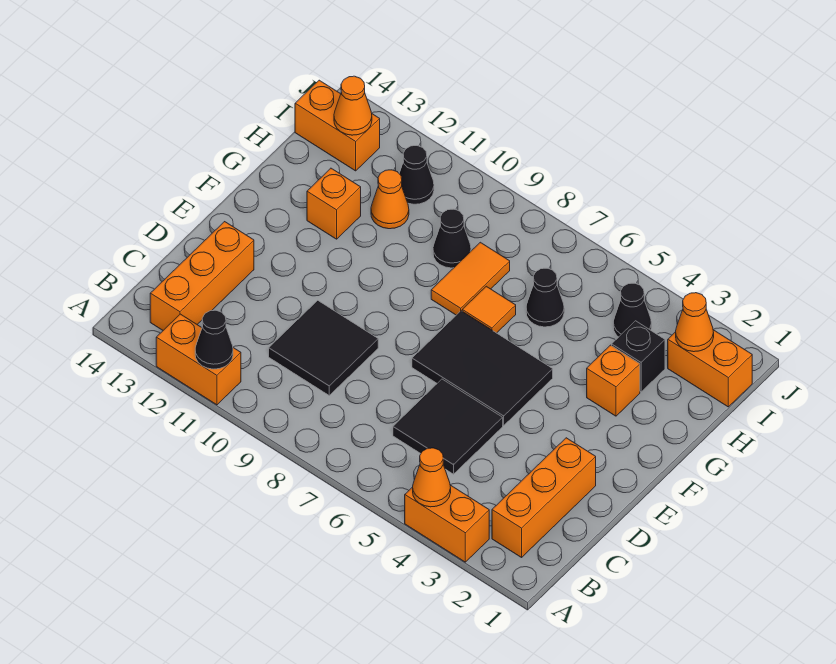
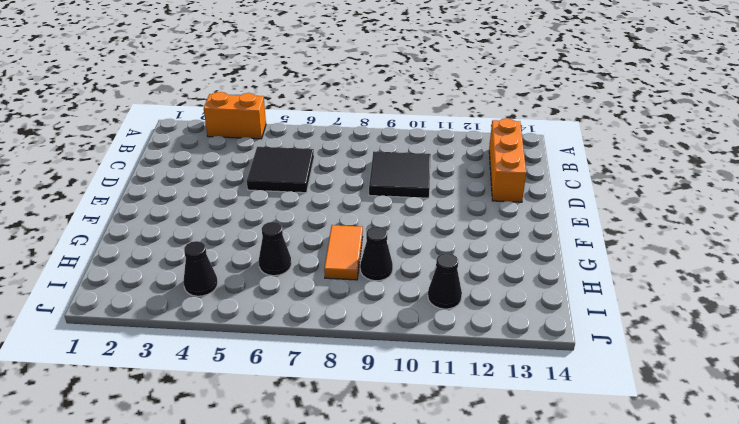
none -> orange brick A11:A12 level 1
none -> orange brick B2:D2 level 1
none -> black tile E5:F7 level 1

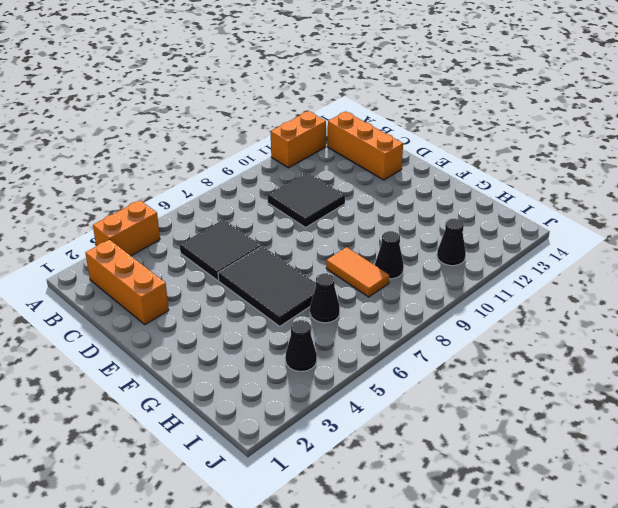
black tile E5:G6 level 1 -> black tile E5:F7 level 1
none -> orange brick G3 level 1
none -> orange tile G7 level 1
none -> orange brick G12 level 1

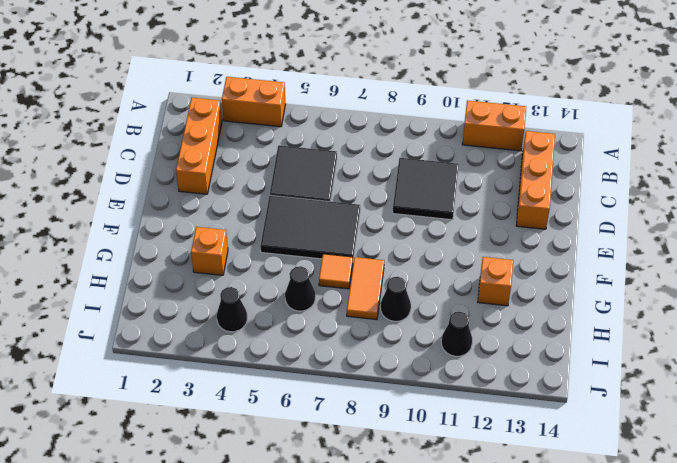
none -> black brick H3 level 1
none -> orange cone H11 level 1
none -> orange brick I1:I2 level 1

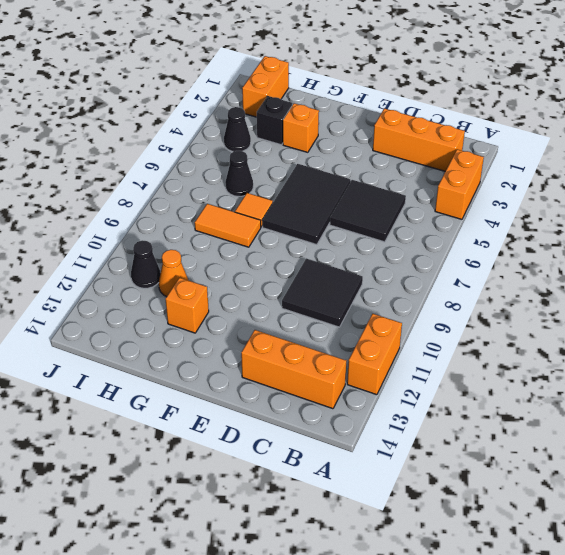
none -> black cone H9 level 1
none -> orange brick I13:I14 level 1
none -> orange cone A4 level 2

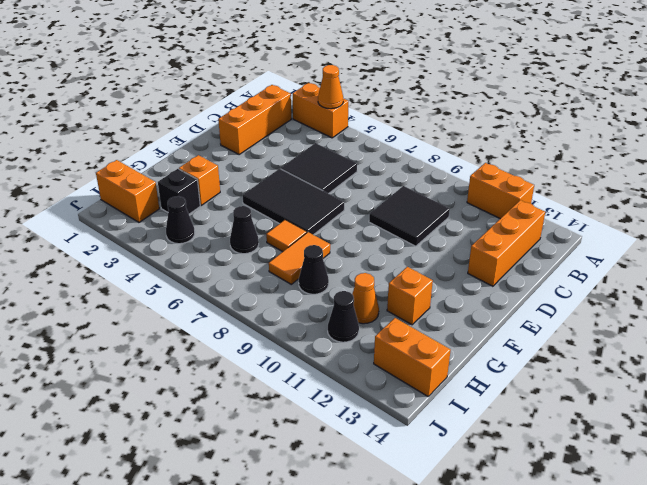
none -> black cone A11 level 2
none -> orange cone I2 level 2
none -> orange cone I13 level 2

